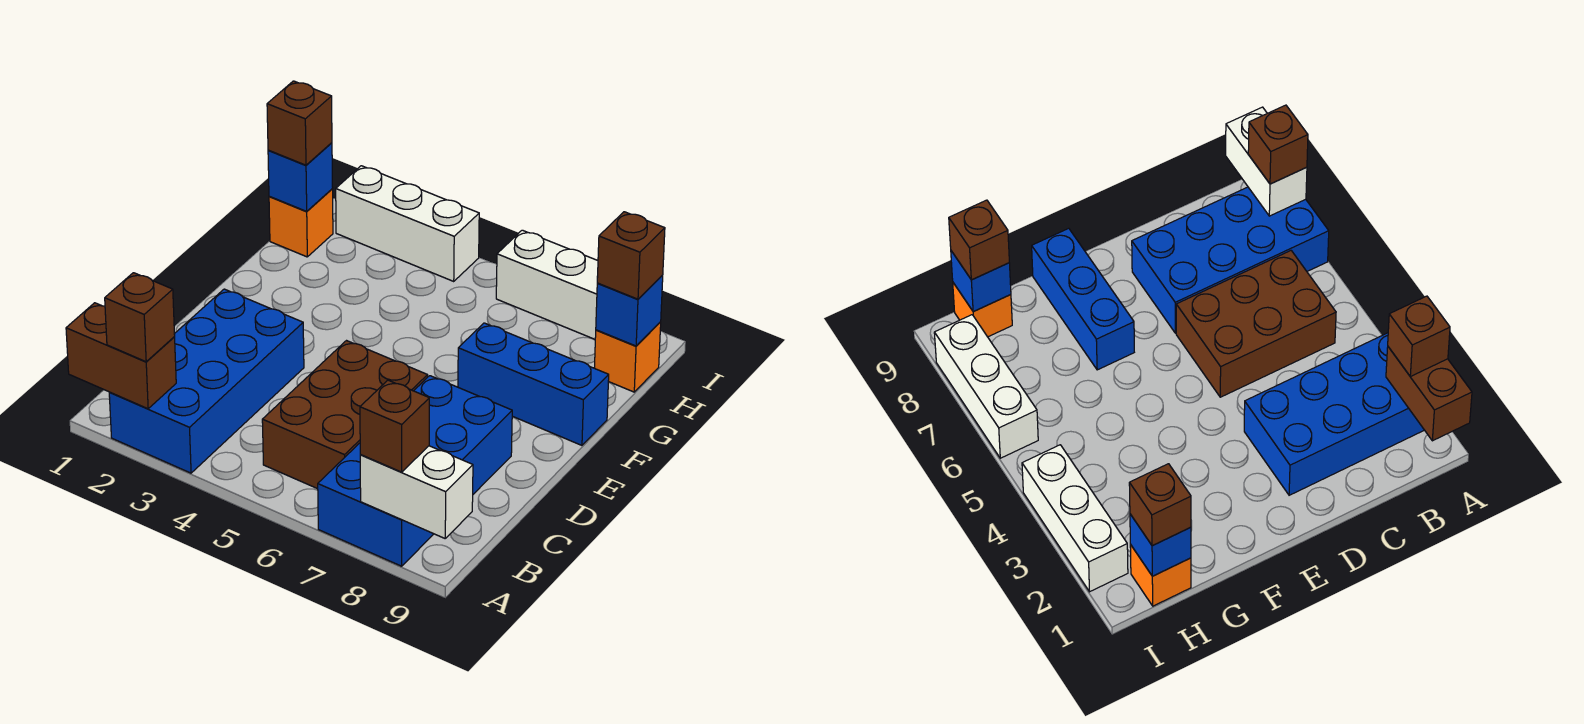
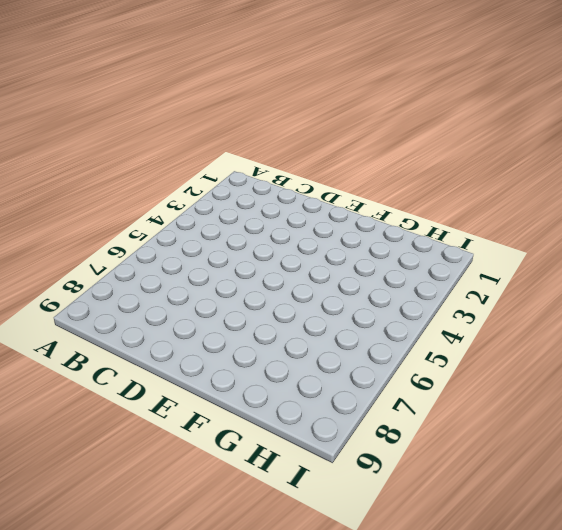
none -> blue brick A2:D3 level 1
none -> blue brick A7:D8 level 1
none -> brown brick B5:D6 level 1

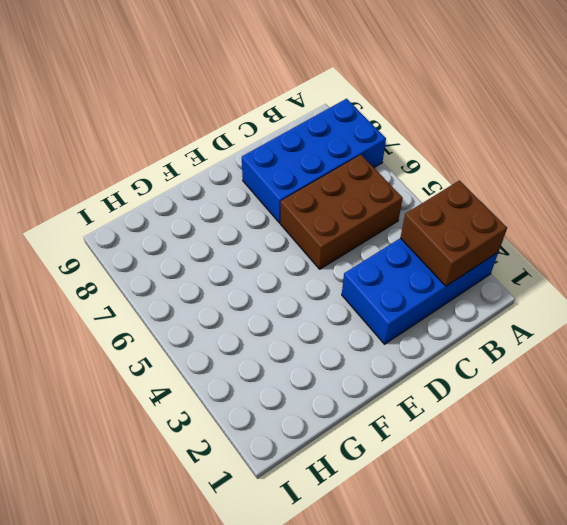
brown brick A2:B3 level 2 -> brown brick A1:A2 level 2
none -> blue brick F7:F9 level 1
none -> orange brick H1 level 1
none -> orange brick H9 level 1

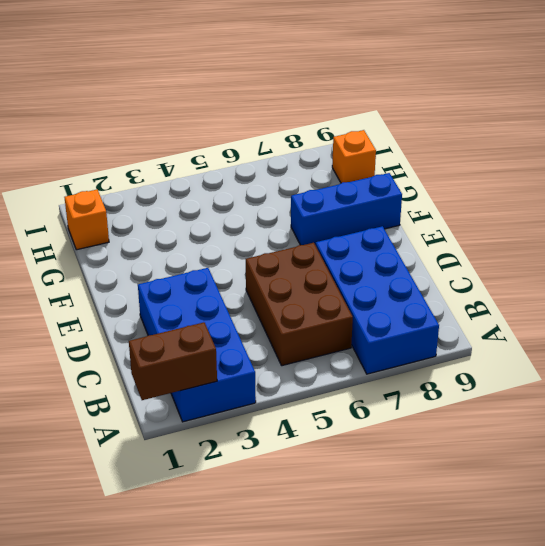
none -> white brick I2:I4 level 1
none -> white brick I6:I8 level 1
none -> white brick A8:A9 level 2

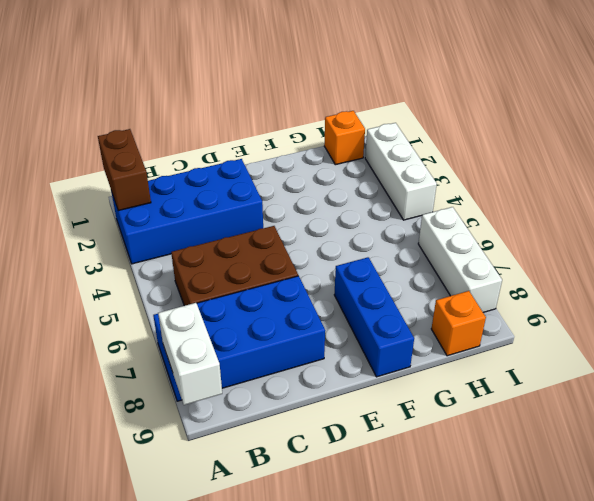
none -> blue brick H1 level 2
none -> blue brick H9 level 2
none -> brown brick A2 level 3

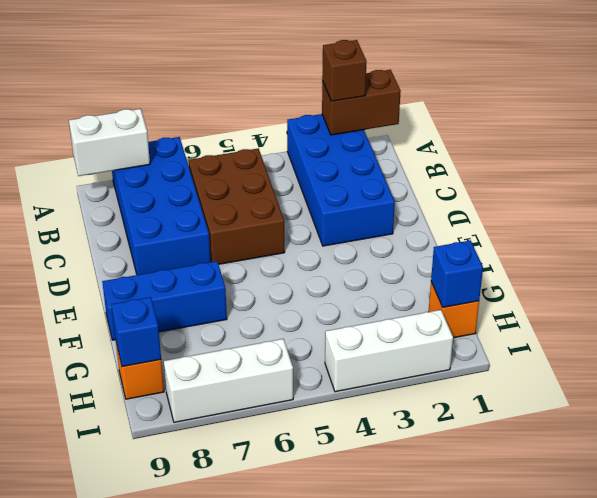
none -> brown brick A8 level 3
none -> brown brick H1 level 3
none -> brown brick H9 level 3

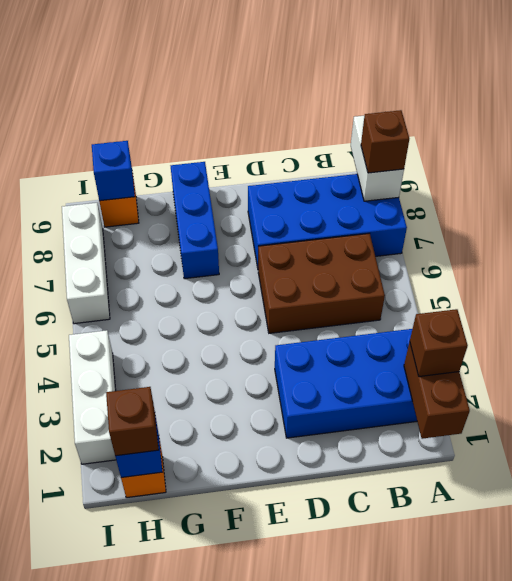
none -> brown brick H9 level 3

